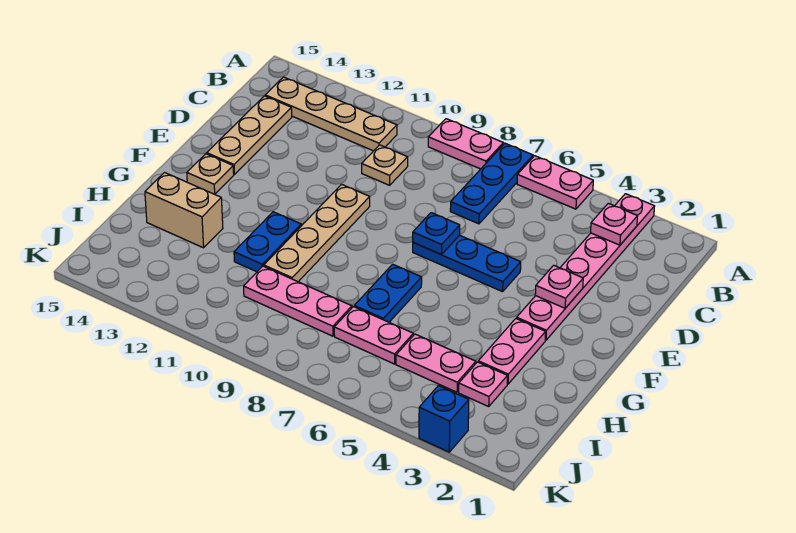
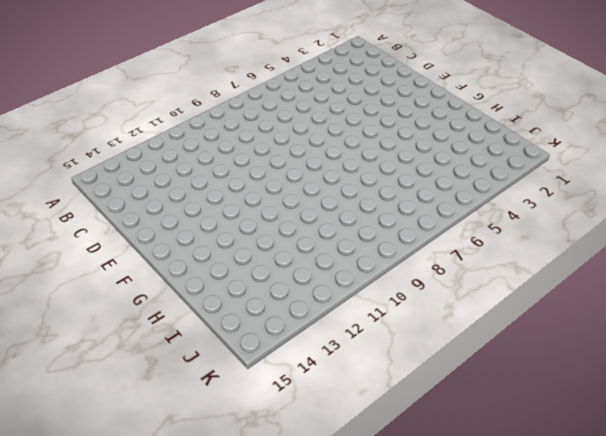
none -> pink plate A3:F3 level 1
none -> pink plate A5:A6 level 1
none -> blue plate A7:C7 level 1

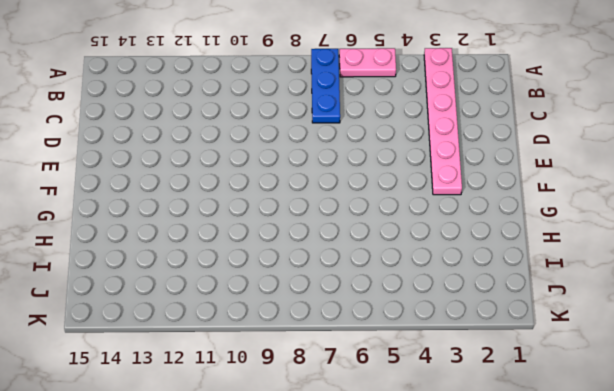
none -> pink plate A8:A9 level 1
none -> tan plate B11:B14 level 1
none -> tan plate C10 level 1

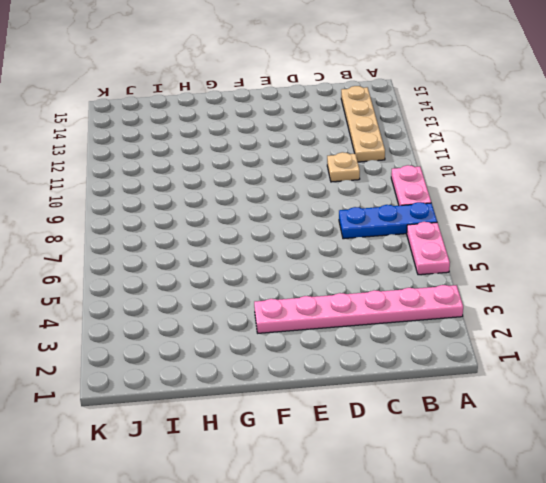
none -> tan plate C14:E14 level 1
none -> blue plate E5:E7 level 1
none -> tan plate E10:H10 level 1

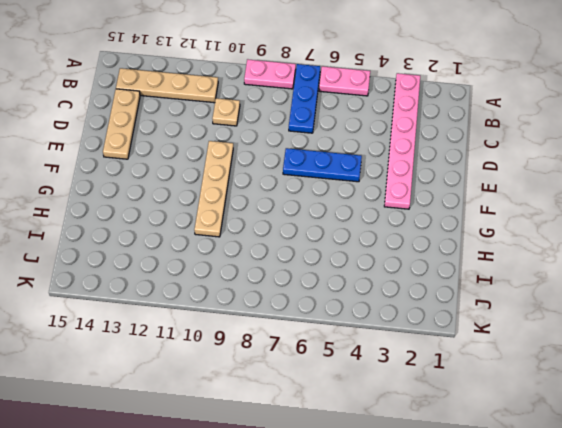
none -> tan plate F14 level 1
none -> pink plate G3:H3 level 1
none -> blue plate G7:H7 level 1

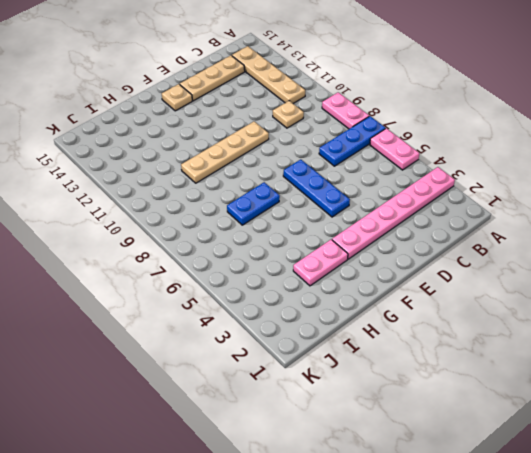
none -> blue plate G11:H11 level 1
none -> tan brick H13:H14 level 1
none -> pink plate I3 level 1

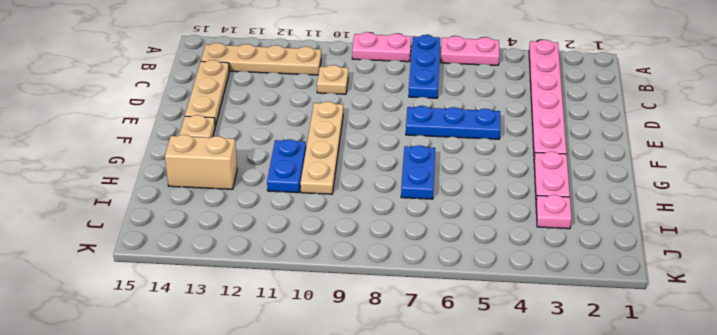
none -> pink plate I4:I5 level 1
none -> pink plate I6:I7 level 1
none -> pink plate I8:I10 level 1

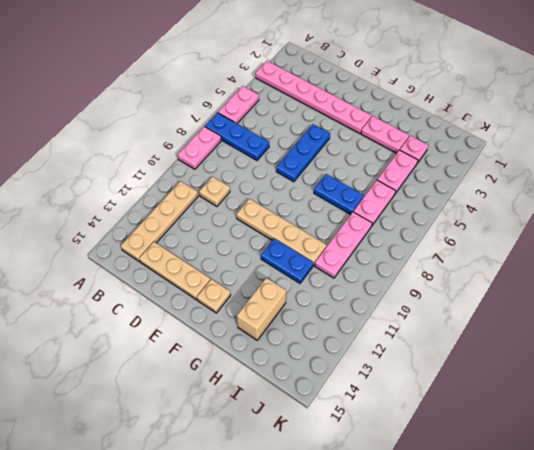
none -> blue brick K3 level 1
none -> pink plate B3 level 2
none -> pink plate E3 level 2

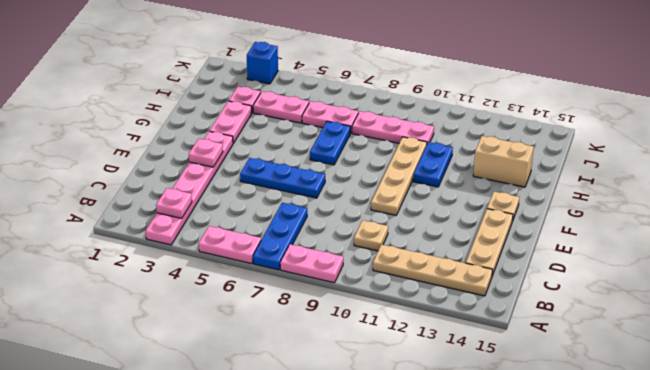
none -> blue plate E7 level 2

